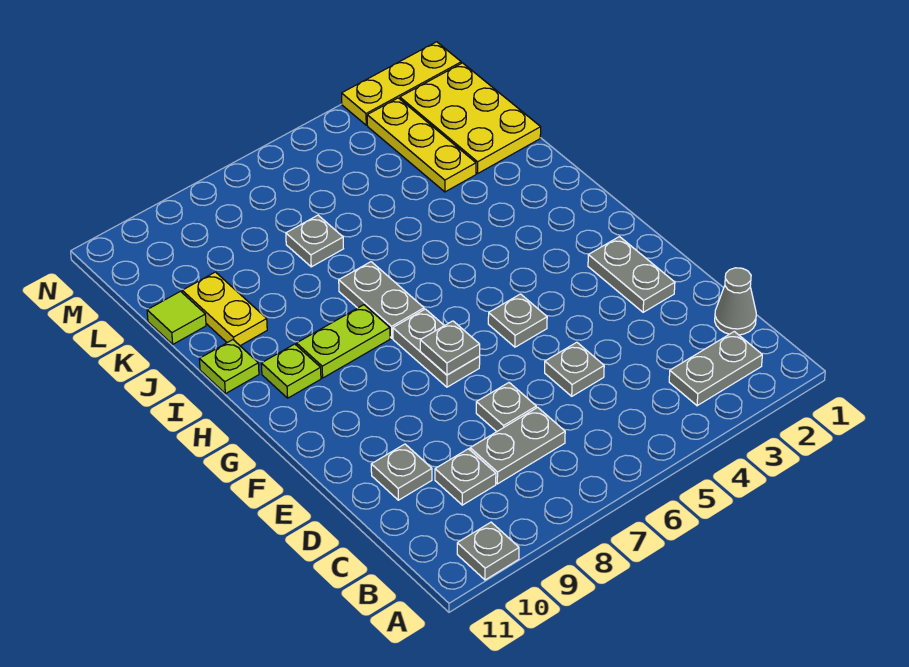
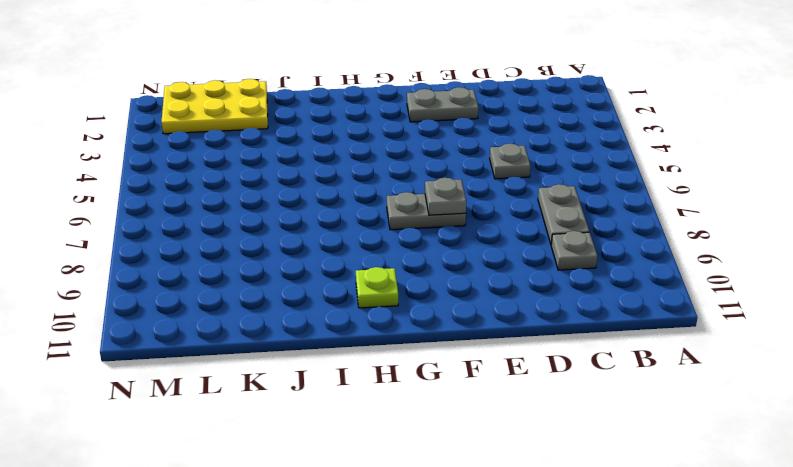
none -> grey plate A10 level 1
none -> grey plate B2:B3 level 1
none -> grey cone C1 level 1

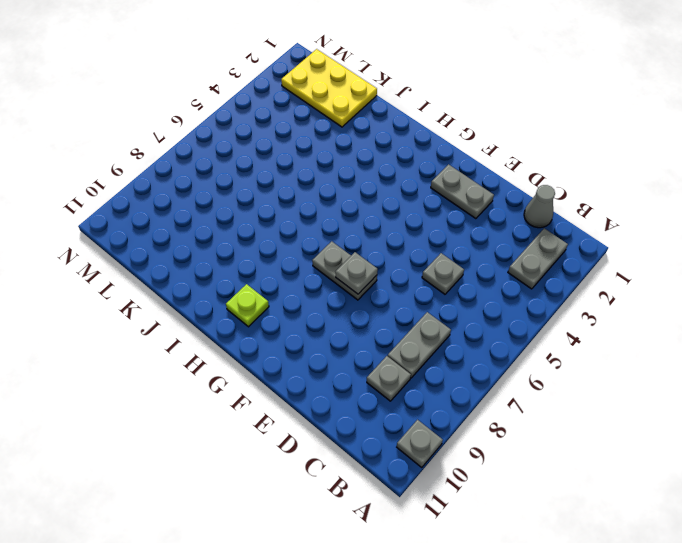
none -> grey plate D7 level 1
none -> grey plate D10 level 1
none -> grey plate F5 level 1

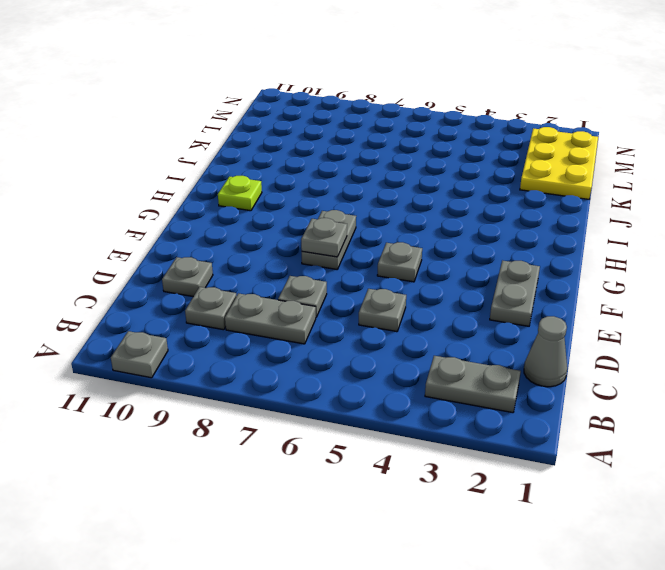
none -> grey plate H7:I7 level 1
none -> lime plate H8:H9 level 1
none -> lime plate I11 level 1

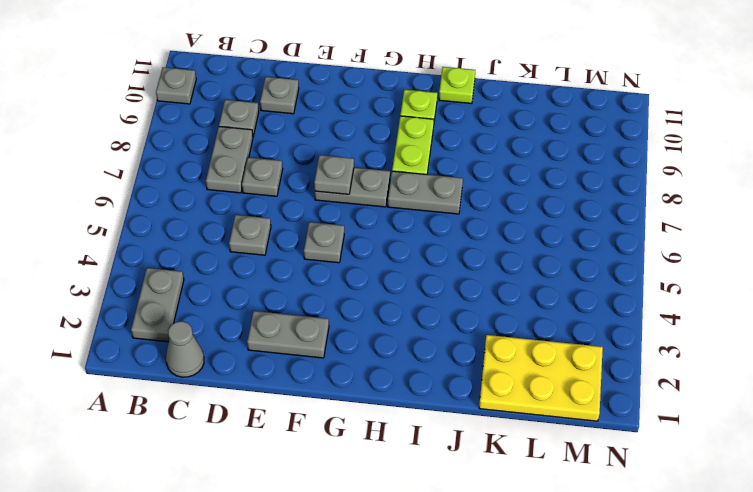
none -> yellow plate J10:K10 level 1
none -> yellow plate K3:M3 level 1
none -> grey plate K7 level 1

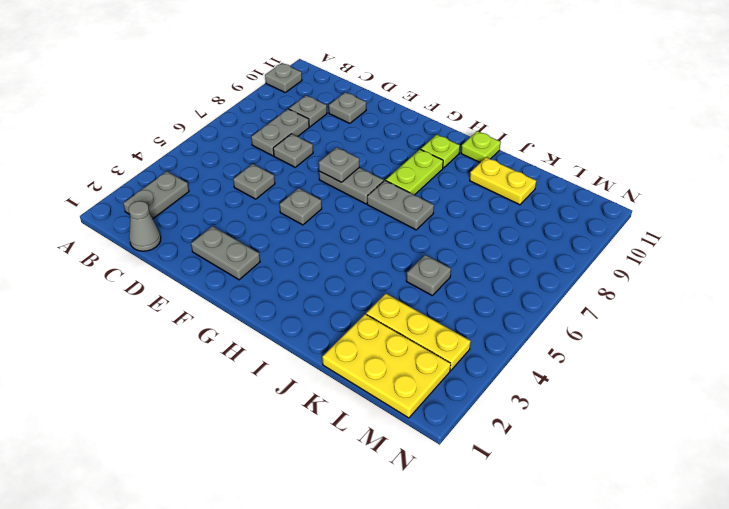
grey plate K5 level 1 -> grey plate K7 level 1
none -> lime tile K11 level 1
none -> yellow plate N1:N3 level 1

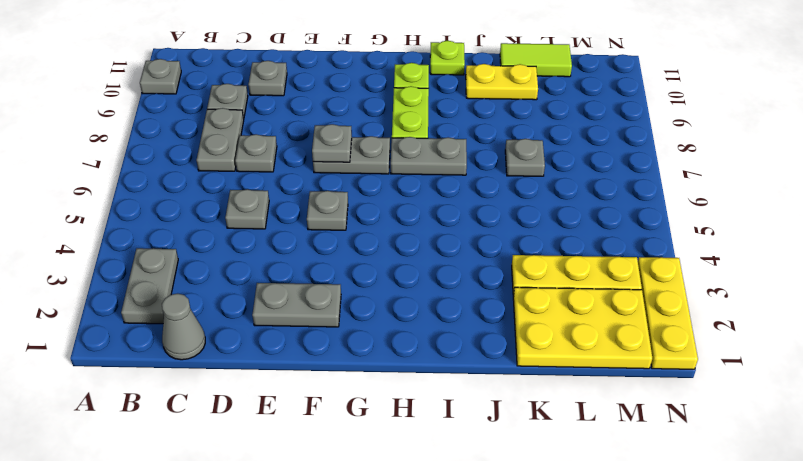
lime tile K11:L11 level 1 -> lime tile K11 level 1

